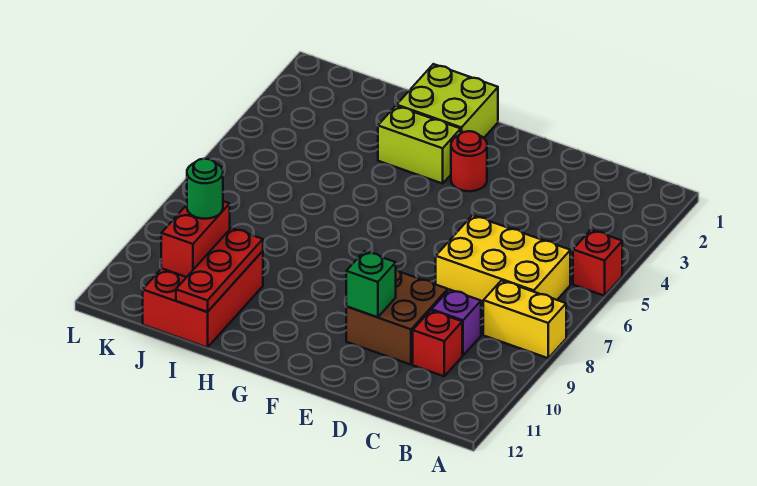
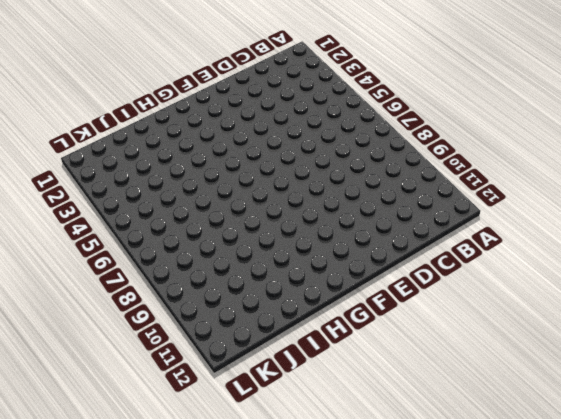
none -> red brick A5 level 1
none -> yellow brick A8:B8 level 1
none -> yellow brick B6:D7 level 1

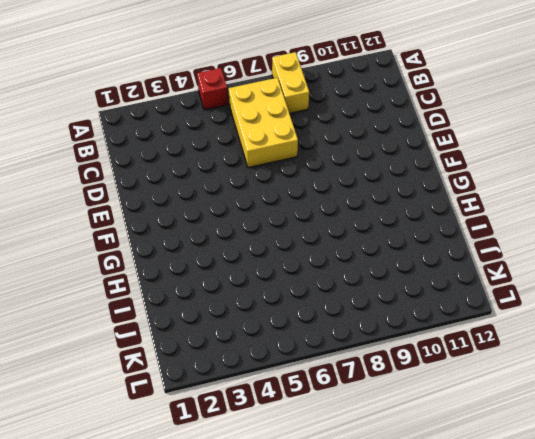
none -> purple brick C9 level 1
none -> red brick C10 level 1
none -> brown brick D9:E10 level 1

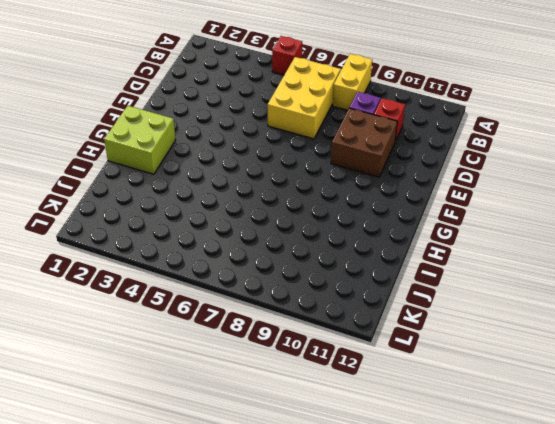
none -> red round brick F3 level 1
none -> lime brick G3:H3 level 1
none -> red brick I10:J12 level 1

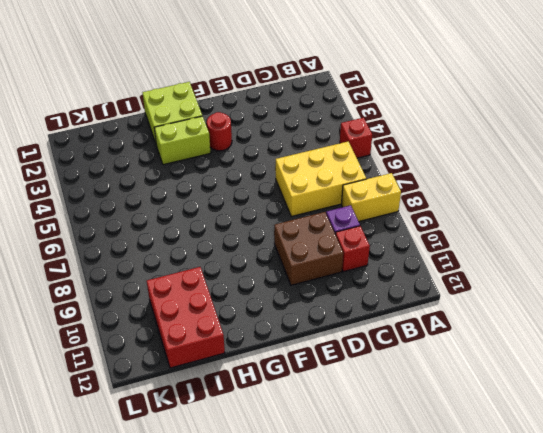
none -> green brick E10 level 2
none -> red plate I10:I12 level 2
none -> red brick J10:J11 level 2

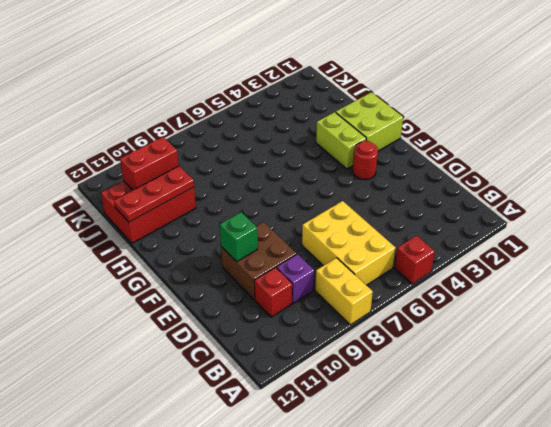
none -> green round brick J10 level 3

